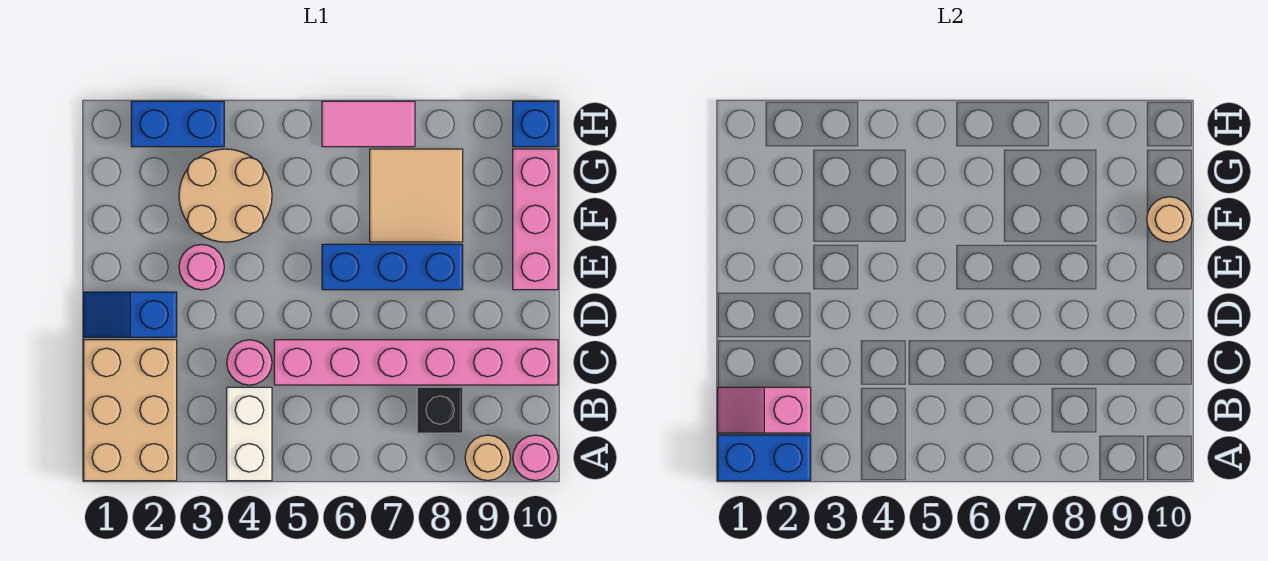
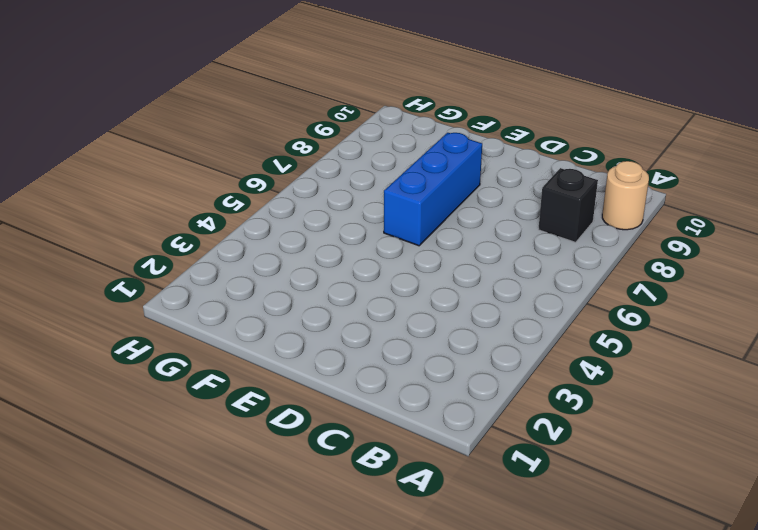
none -> tan brick A1:C2 level 1
none -> white brick A4:B4 level 1
none -> pink round brick A10 level 1

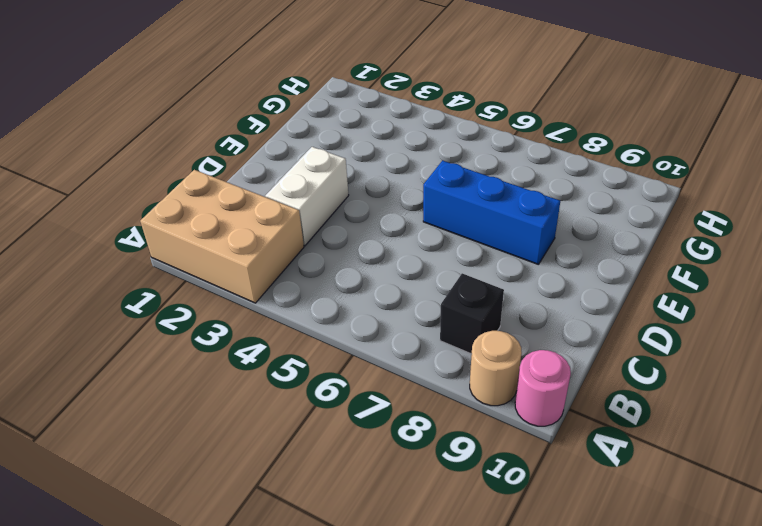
tan brick A1:B3 level 1 -> tan brick A1:C2 level 1
white brick C3:D3 level 1 -> white brick A4:B4 level 1
none -> pink round brick C4 level 1
none -> pink brick C5:C10 level 1
none -> blue slope D1:D2 level 1 top 2

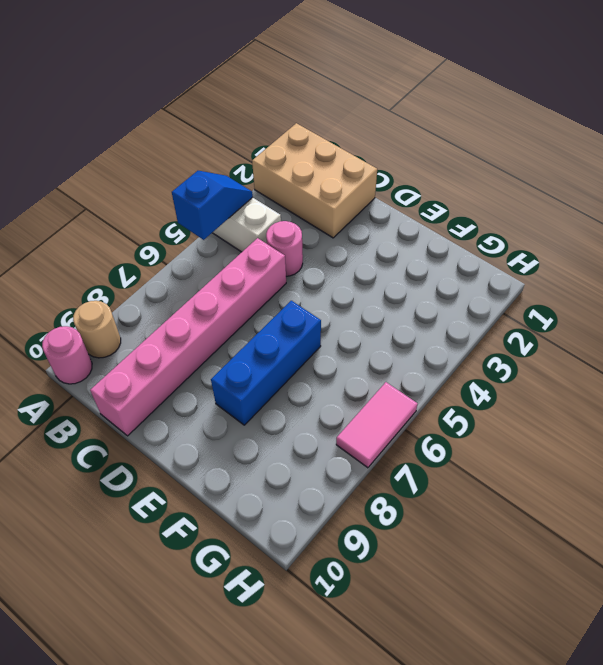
blue slope A4:A5 level 2 top 5 -> blue slope D1:D2 level 1 top 2
none -> black brick B8 level 1
none -> pink round brick E3 level 1
none -> pink brick E10:G10 level 1

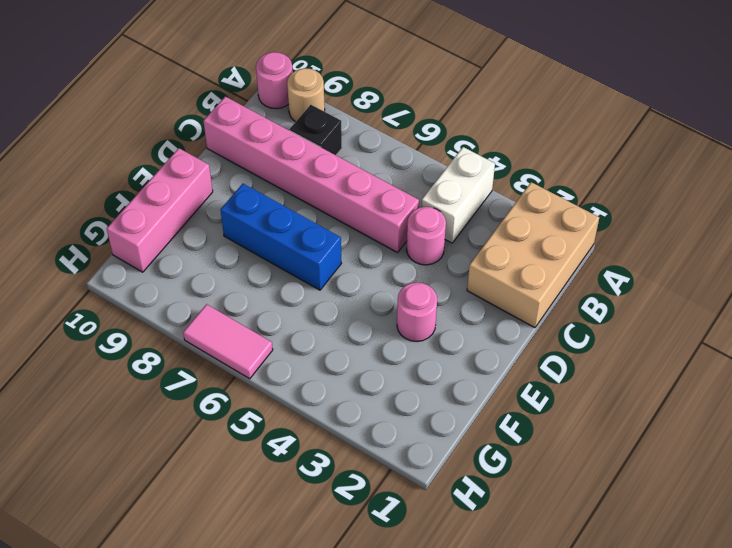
none -> blue slope D1:D2 level 1 top 2
none -> tan round brick F3:G4 level 1
none -> tan tile F7:G8 level 1

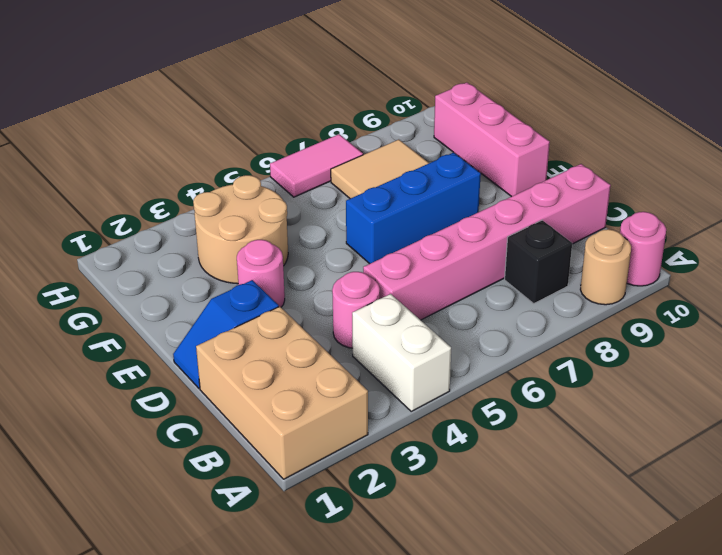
none -> blue brick H2:H3 level 1
none -> blue brick H10 level 1
none -> blue brick A1:A2 level 2

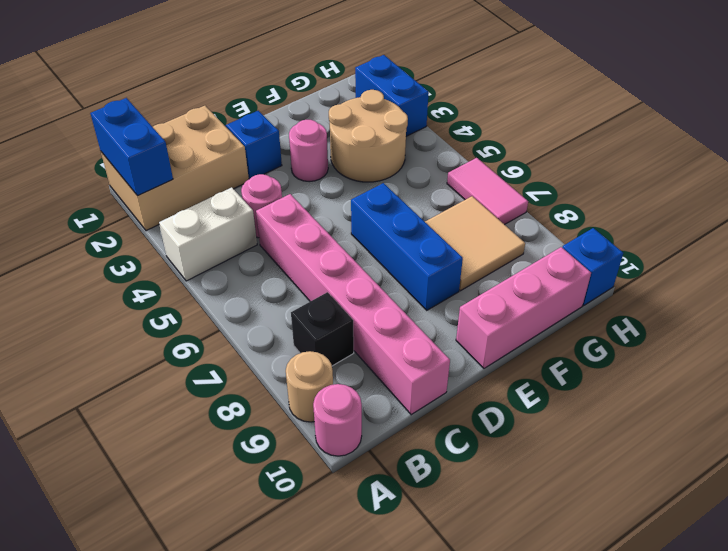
none -> pink slope B1:B2 level 2 top 2
none -> tan round brick F10 level 2

